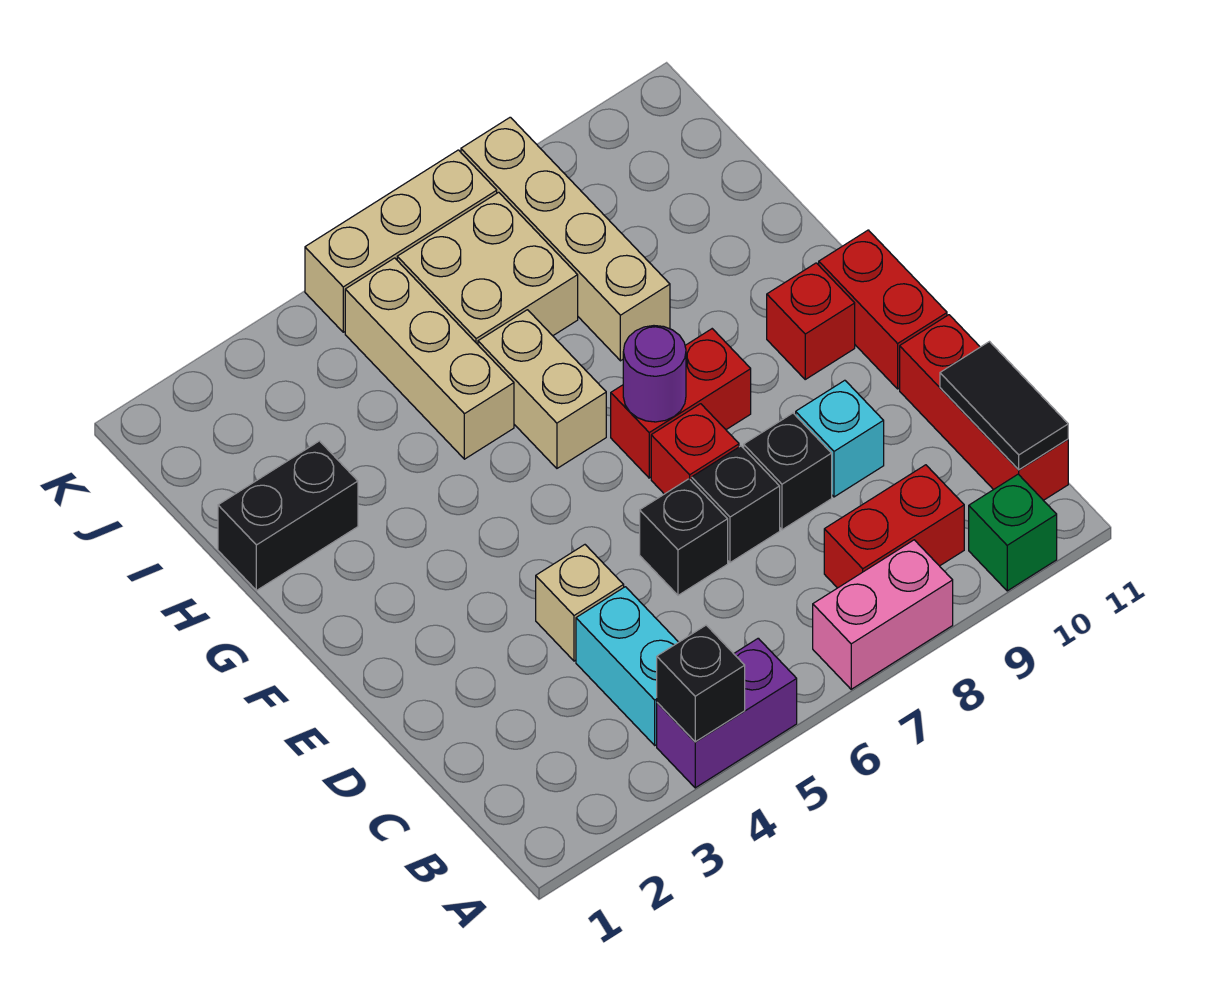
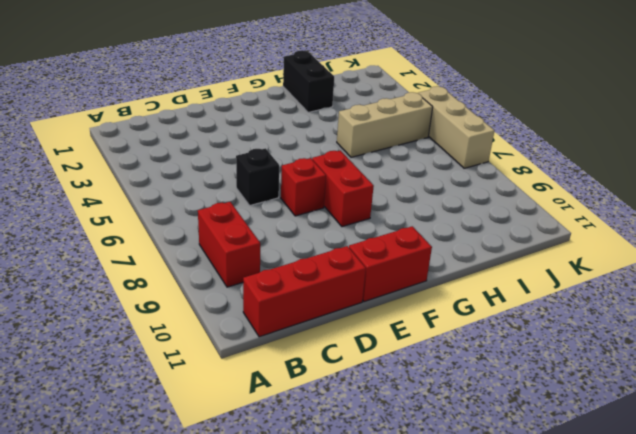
none -> purple brick A4:A5 level 1
none -> pink brick A7:A8 level 1
none -> green brick A10 level 1

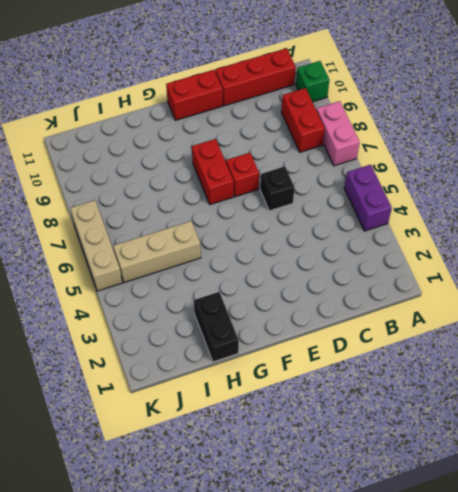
none -> cyan brick B4:C4 level 1
none -> tan brick D4 level 1
none -> black brick D7 level 1

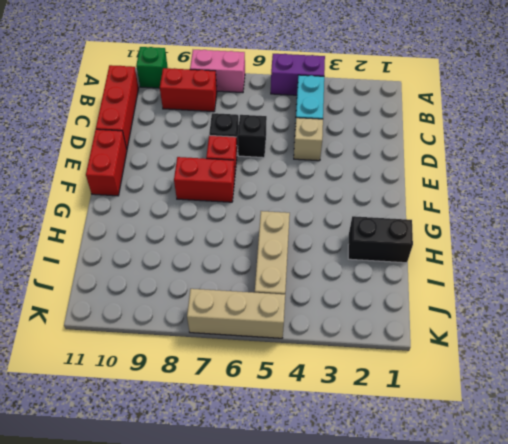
none -> black brick D8 level 1
none -> cyan brick D9 level 1
none -> red brick F10 level 1

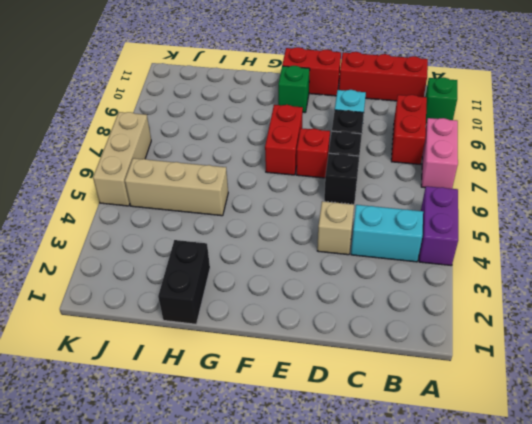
green brick F10 level 1 -> red brick F10 level 1
none -> tan brick G6:H6 level 1
none -> tan brick H8:K8 level 1
none -> tan brick I6:J7 level 1

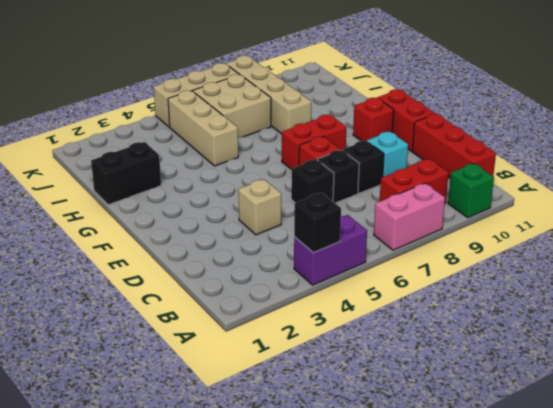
none -> cyan brick B4:C4 level 1
none -> tan brick G6:H6 level 1
none -> black tile B11:C11 level 2

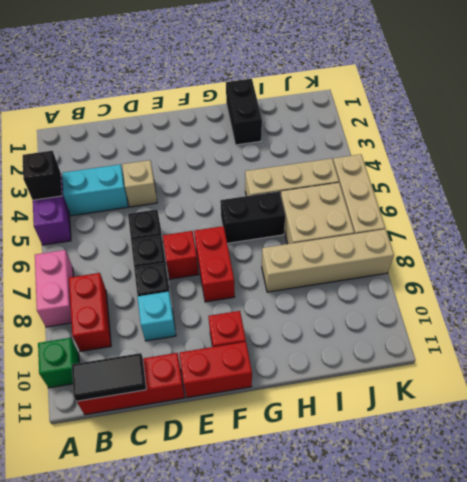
black brick G6:H6 level 1 -> tan brick G6:H6 level 1
none -> purple round brick F7 level 2

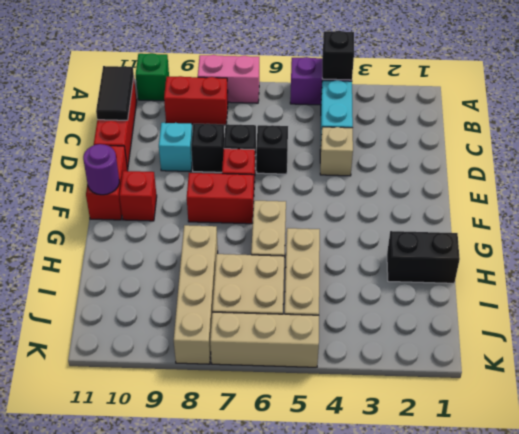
purple round brick F11 level 2 -> purple round brick F7 level 2

